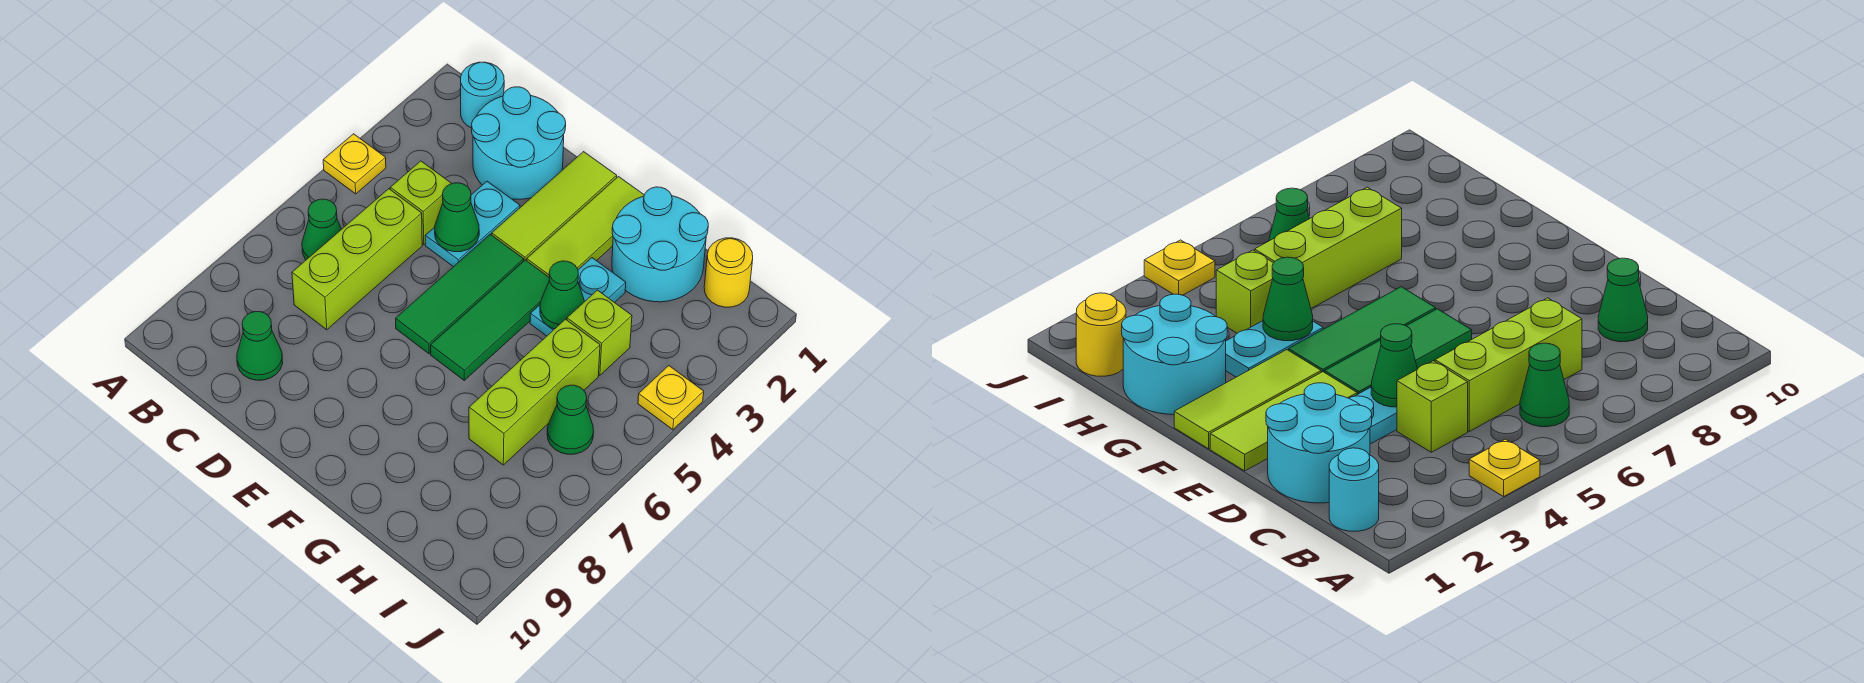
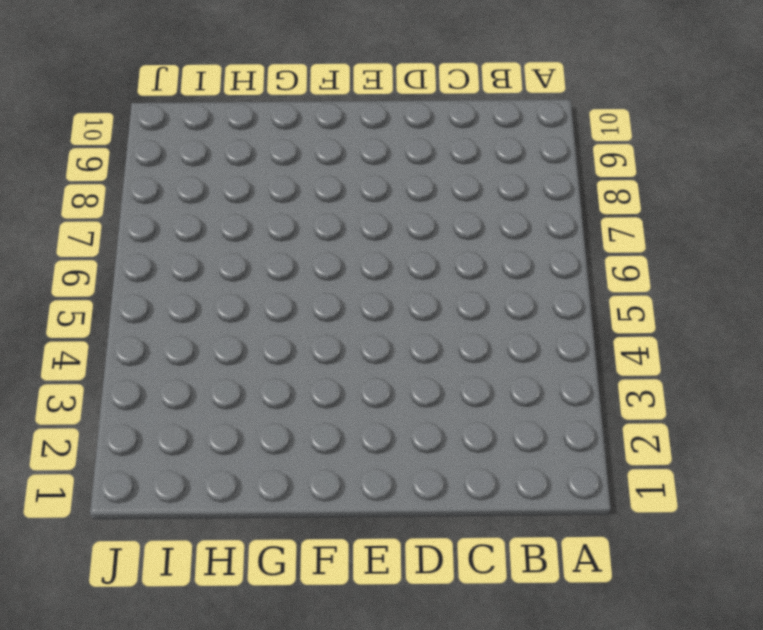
none -> yellow plate A4 level 1
none -> cyan round brick B1 level 1
none -> green cone B6 level 1

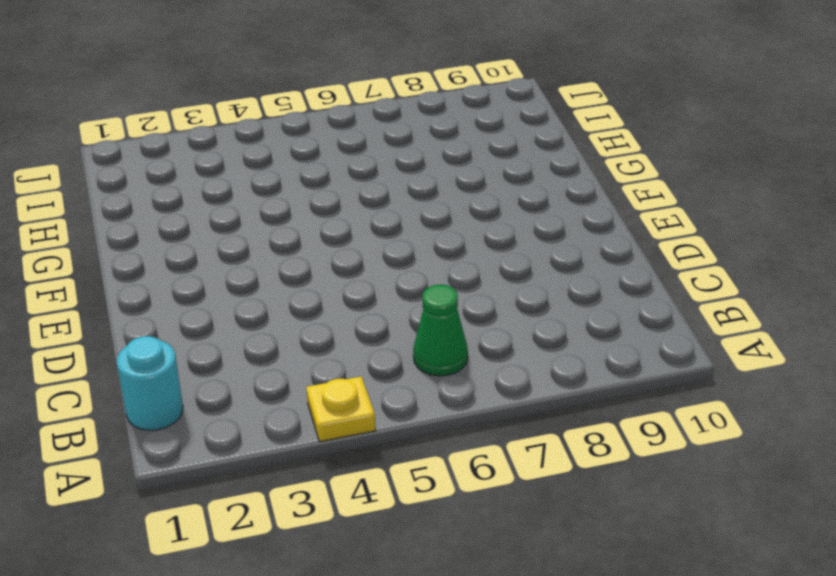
none -> cyan round brick C1:D2 level 1
none -> lime brick C4 level 1
none -> lime brick C5:C7 level 1

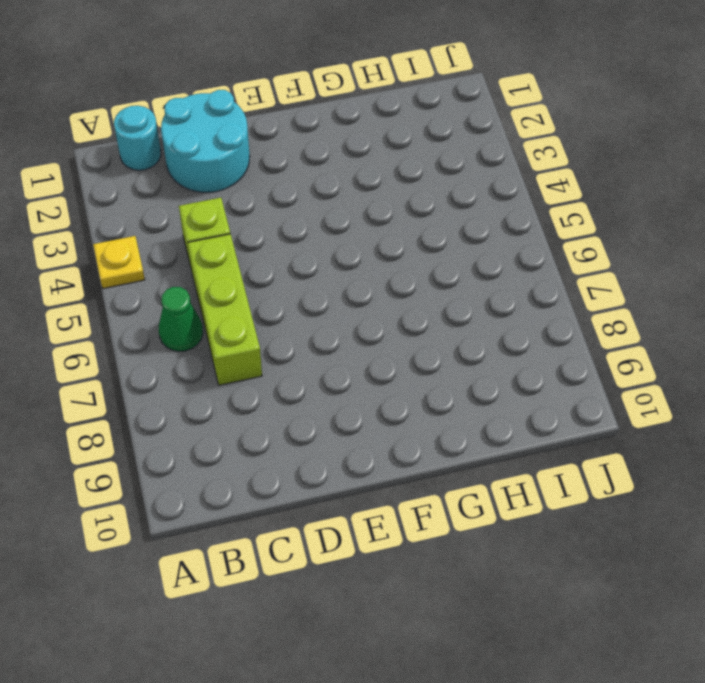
none -> green cone C9 level 1
none -> cyan plate D3:D4 level 1
none -> lime tile E1:E3 level 1

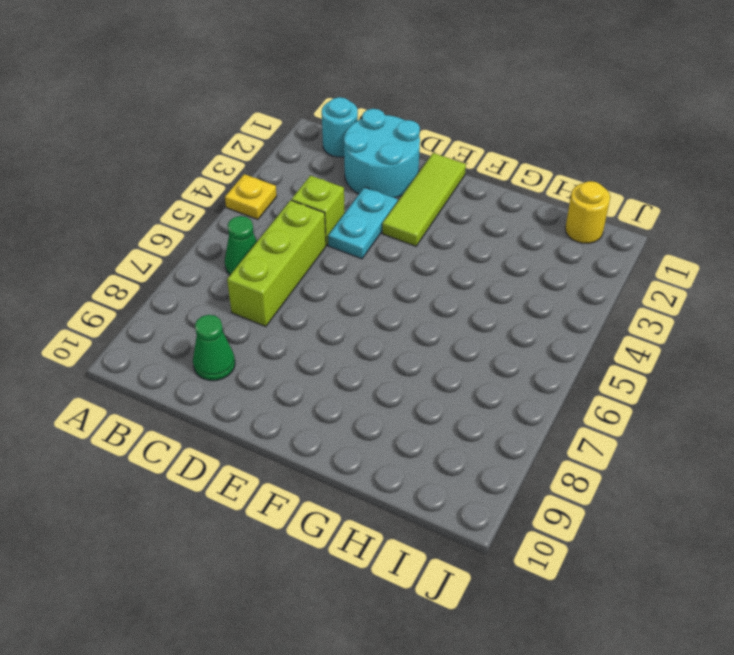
none -> green tile E4:E6 level 1
none -> lime tile F1:F3 level 1
none -> green tile F4:F6 level 1

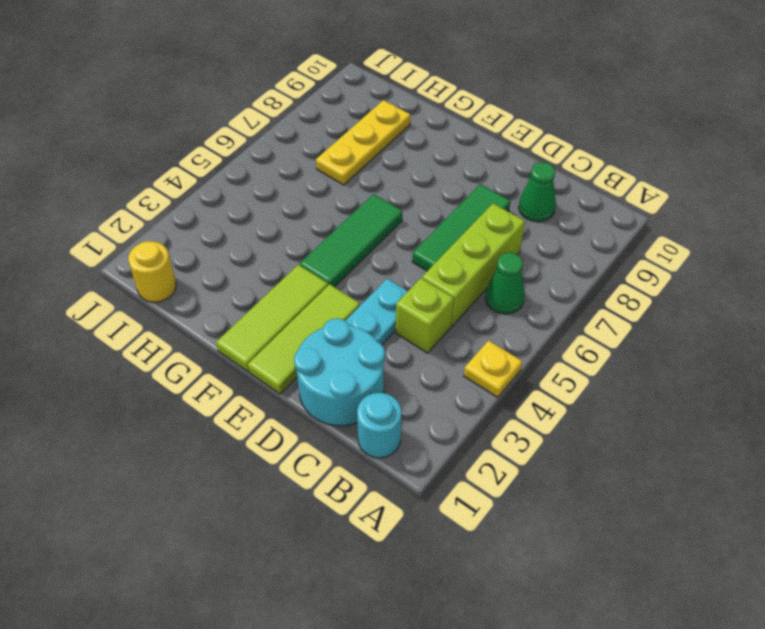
green tile D6:D8 level 1 -> green tile E4:E6 level 1
yellow plate H7:H9 level 1 -> lime brick H5:H7 level 1
none -> cyan round brick G1:H2 level 1
none -> cyan plate G3:G4 level 1
none -> lime brick H4 level 1

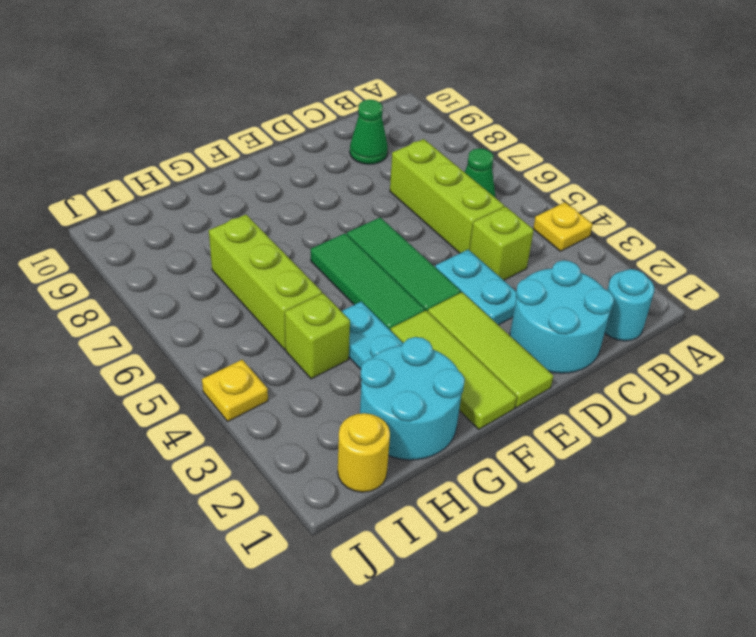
none -> green cone I6 level 1
none -> green cone D4 level 2
none -> green cone G4 level 2

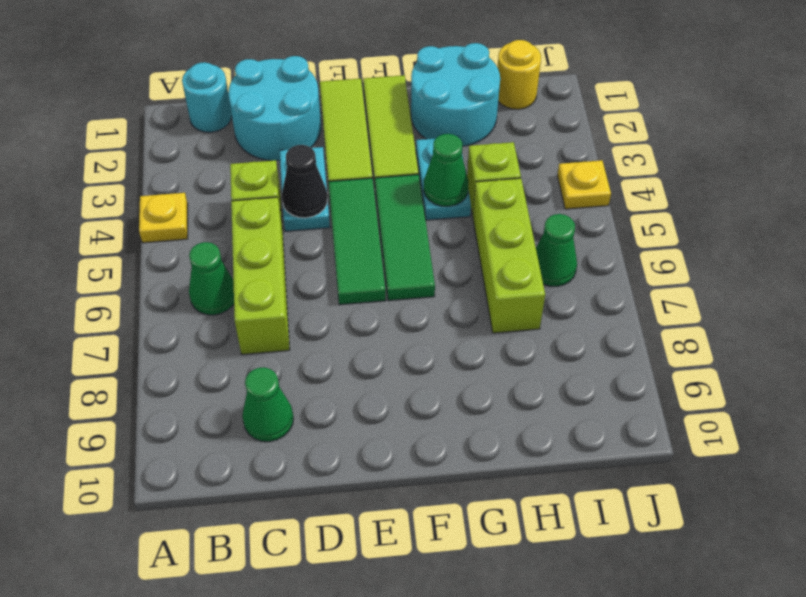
black cone D4 level 2 -> green cone D4 level 2

